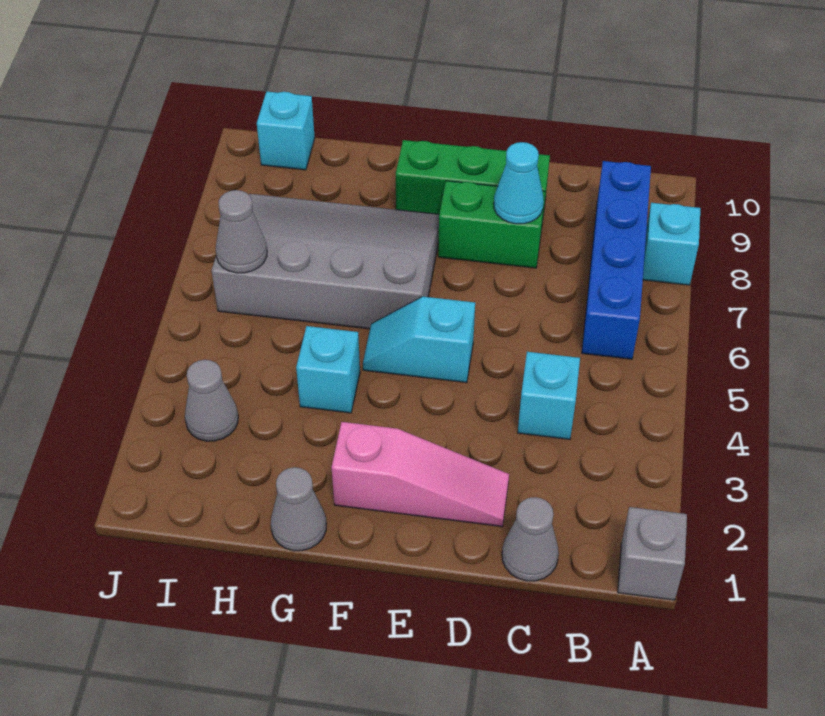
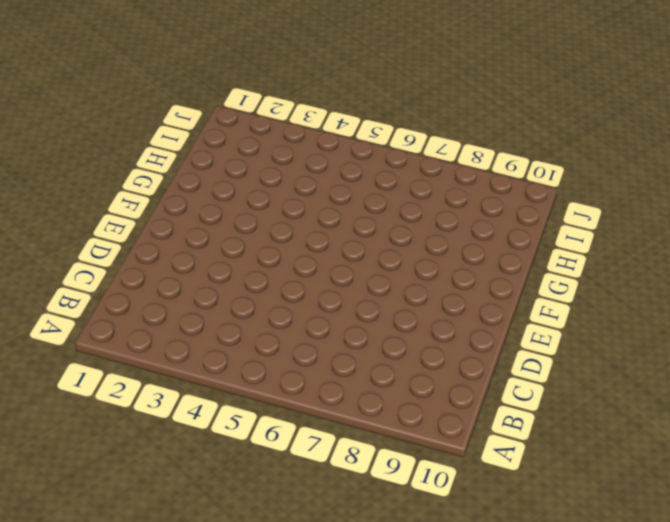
none -> grey brick A1 level 1
none -> cyan brick A8 level 1
none -> blue brick B6:B9 level 1

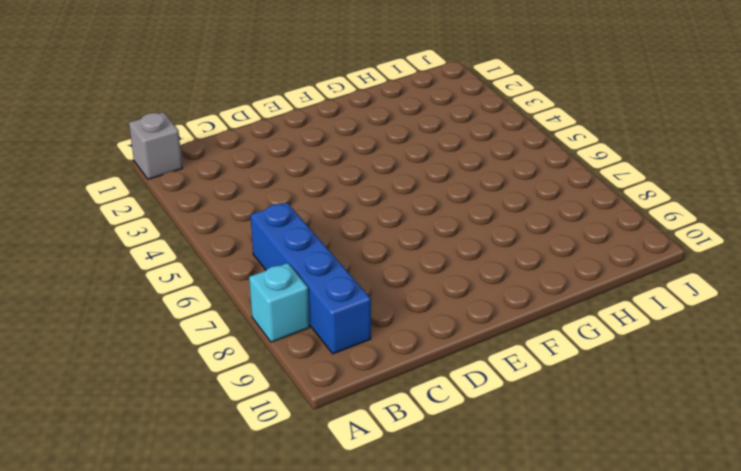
none -> grey cone C1 level 1
none -> cyan brick C4 level 1
none -> pink slope D2:F2 level 1 top F

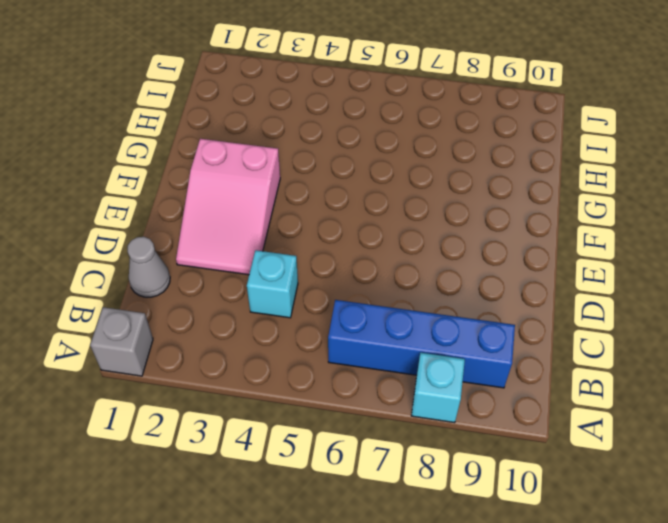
pink slope D2:F3 level 1 top F -> pink slope D2:F2 level 1 top F
none -> green brick D8:E8 level 1
none -> green brick D9:F9 level 1
none -> cyan slope E5:F5 level 1 top E

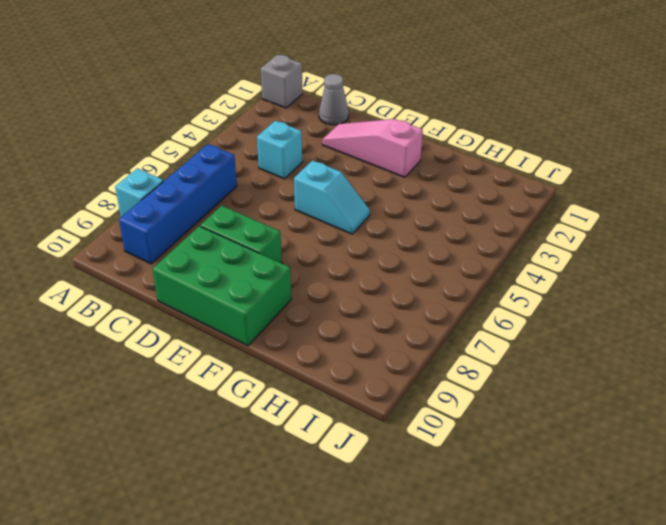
green brick D9:F10 level 1 -> green brick D9:F9 level 1
none -> grey slope F6:I8 level 1 top 6
none -> grey cone G1 level 1
none -> cyan brick G4 level 1

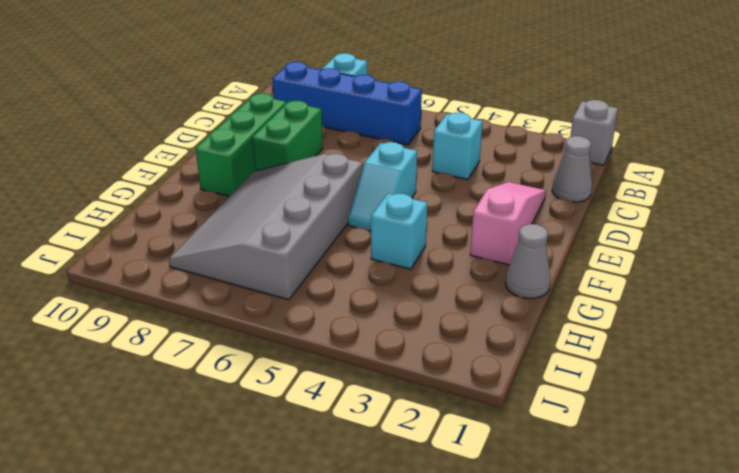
none -> grey cone I3 level 1
none -> cyan brick I10 level 1
none -> cyan cone D8 level 2

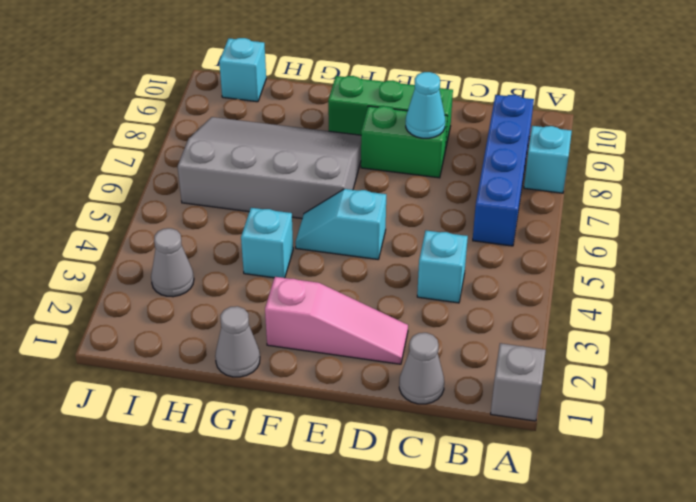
none -> grey cone I6 level 2

